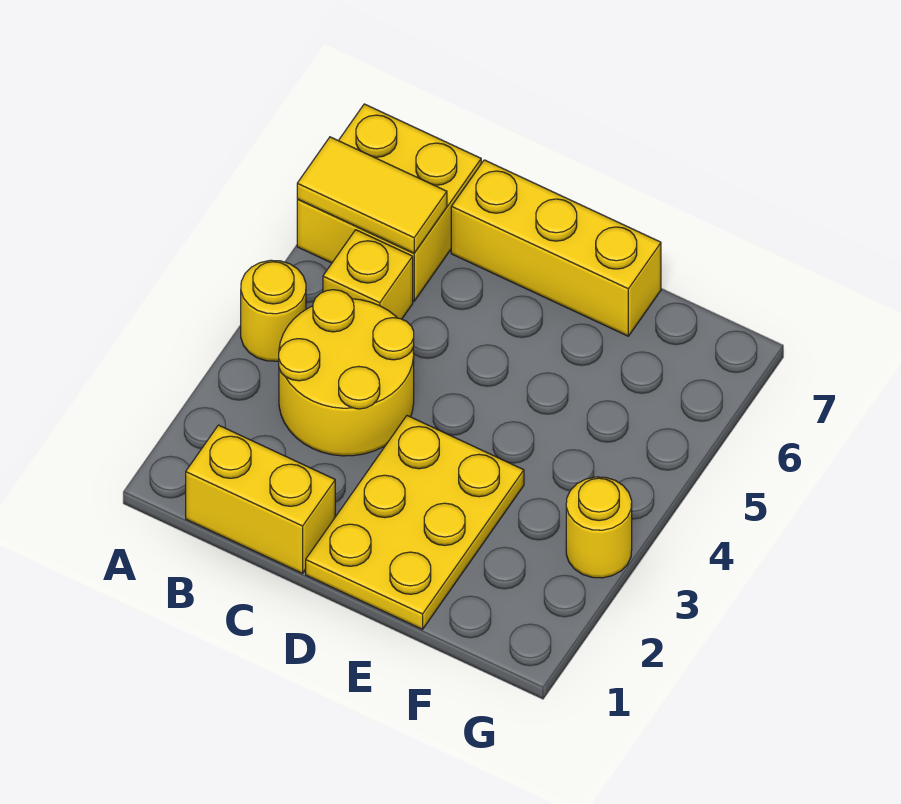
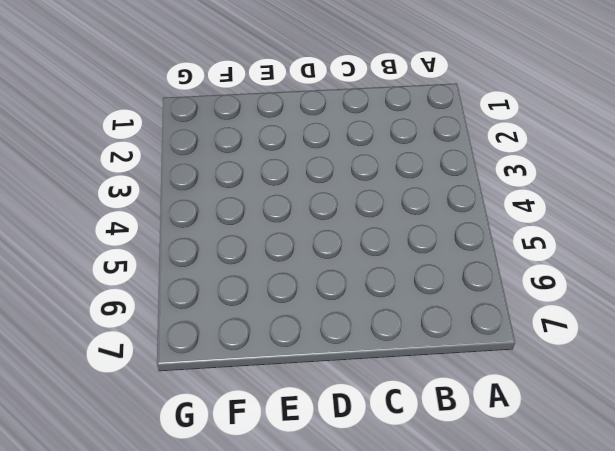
none -> yellow round brick A4 level 1
none -> yellow brick A6:B7 level 1

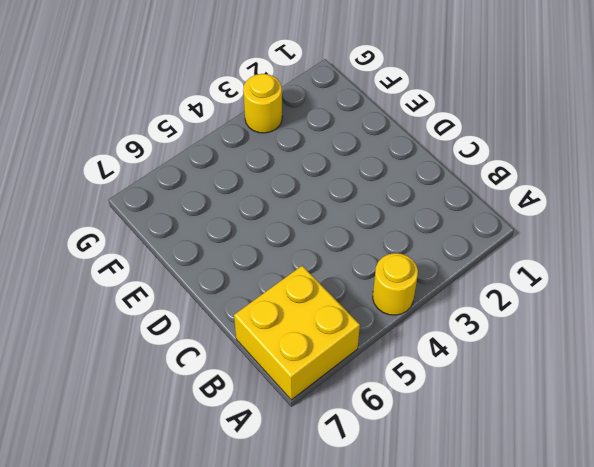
none -> yellow brick B1:C1 level 1
none -> yellow round brick B3:C4 level 1

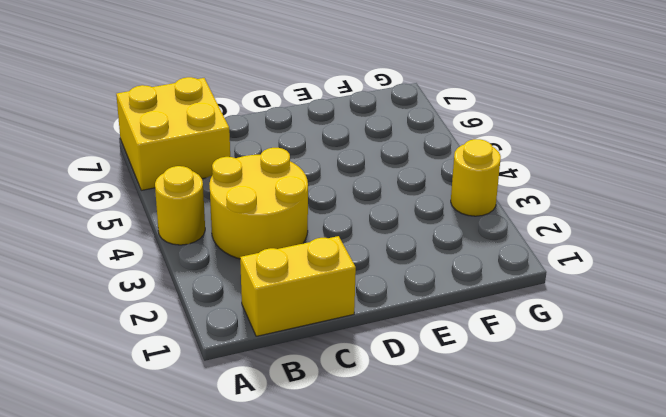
none -> yellow brick B5 level 1
none -> yellow brick C7:E7 level 1

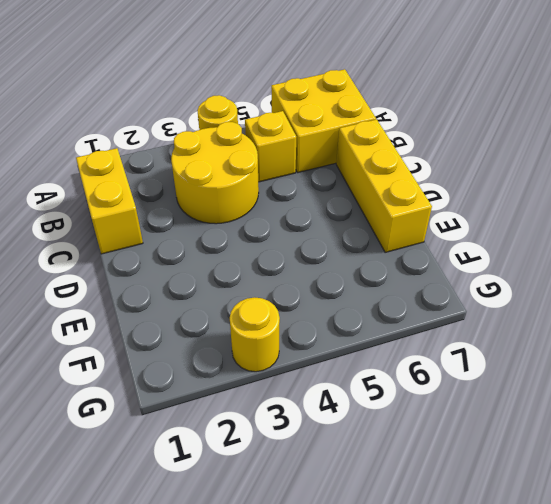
none -> yellow plate D1:E3 level 1
none -> yellow tile A6:B6 level 2

